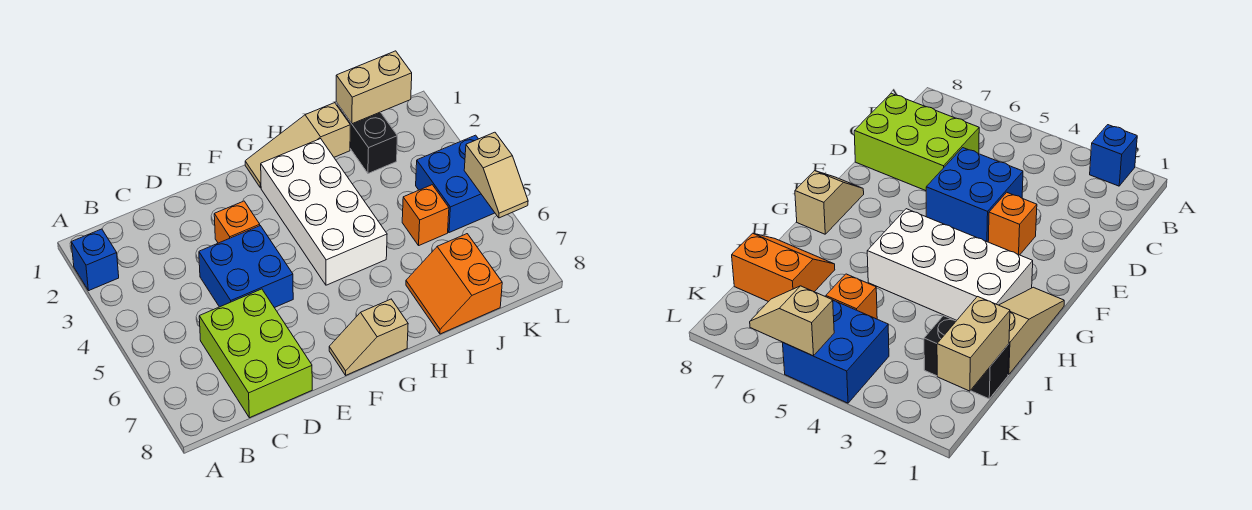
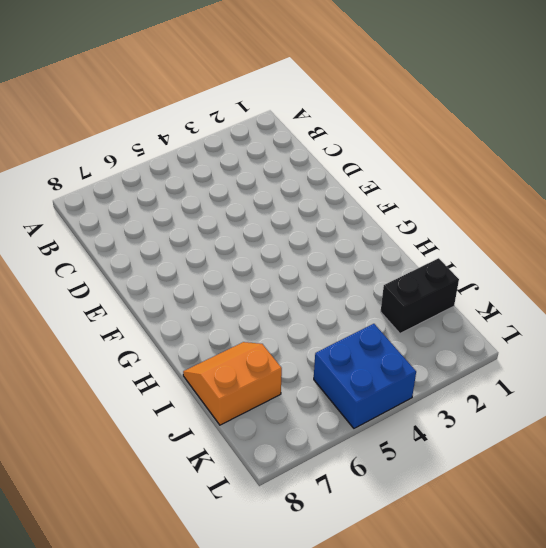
none -> blue brick A2 level 1
none -> lime brick C6:D8 level 1
none -> blue brick D4:E5 level 1

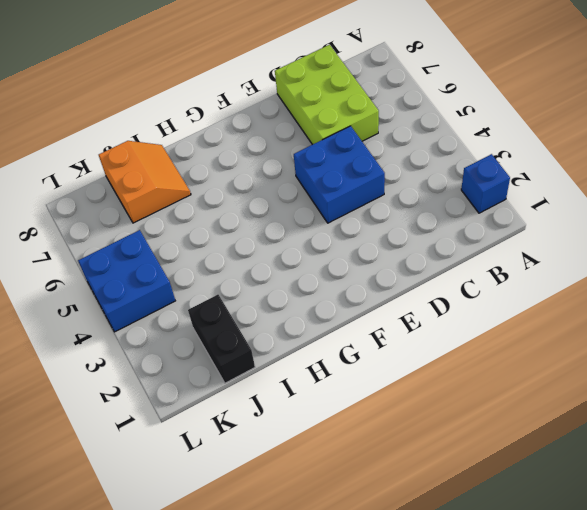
none -> orange brick E3 level 1
none -> tan slope F8:G8 level 1 top G
none -> tan slope G1:I1 level 1 top I

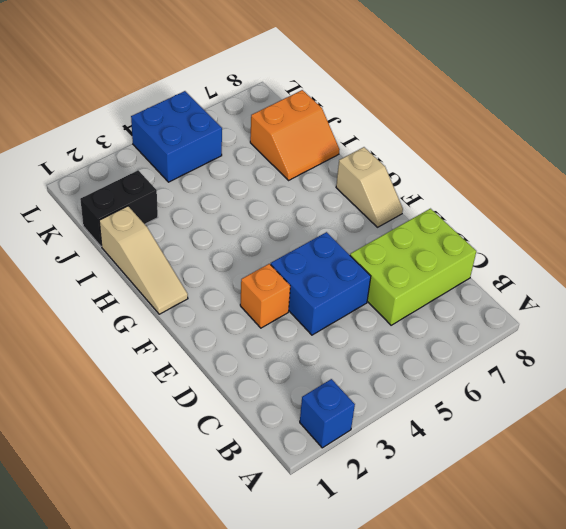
none -> white brick G2:H5 level 1
none -> orange brick J5 level 1
none -> tan brick J1:K1 level 2

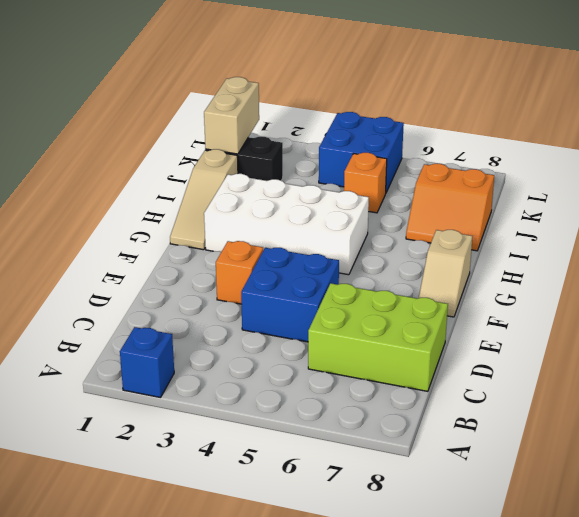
none -> tan slope L5:L6 level 2 top 5

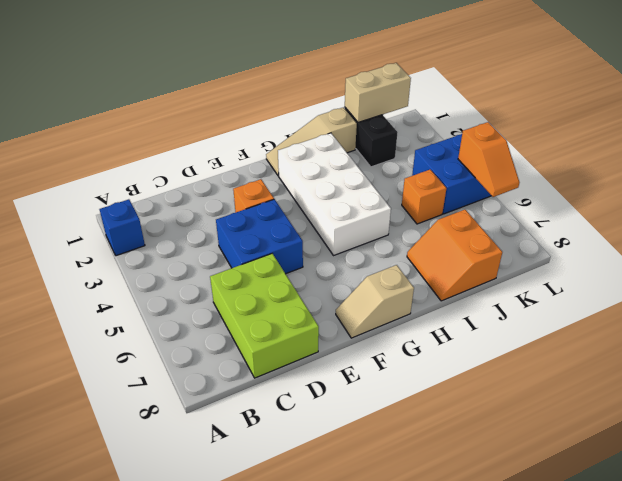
orange slope L5:L6 level 2 top 5 -> tan slope L5:L6 level 2 top 5

